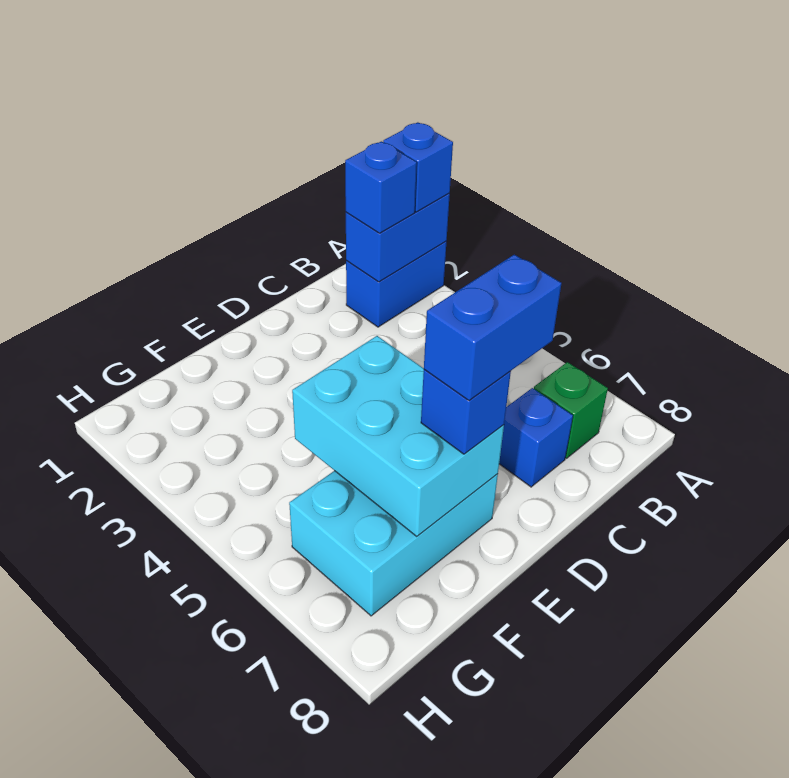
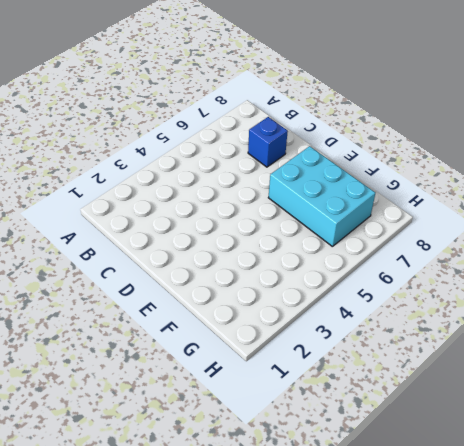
none -> blue brick A2:B2 level 1
none -> green brick B7 level 1

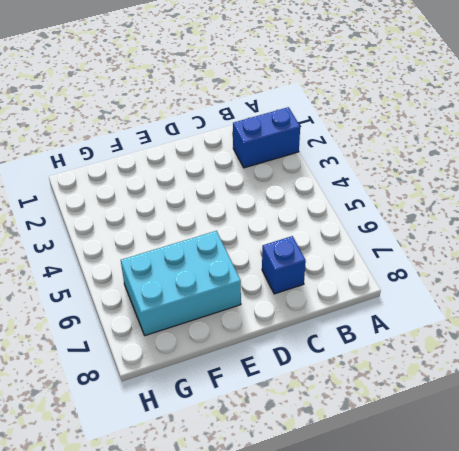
none -> green brick B7 level 1
none -> blue brick A2:B2 level 2

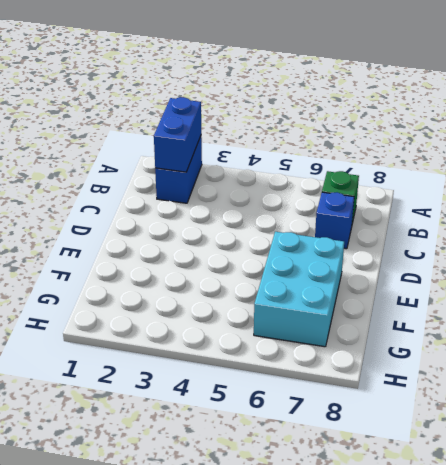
none -> cyan brick E5:F7 level 2
none -> blue brick A2 level 3

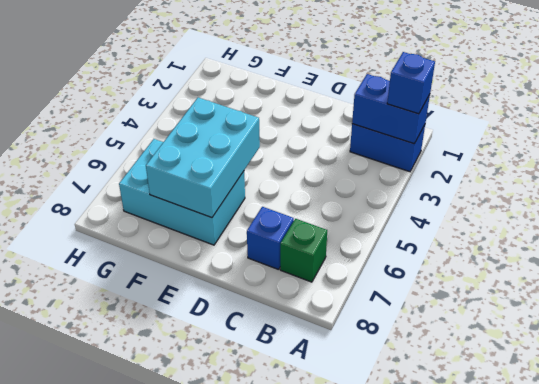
none -> blue brick B2 level 3
none -> blue brick E7 level 3

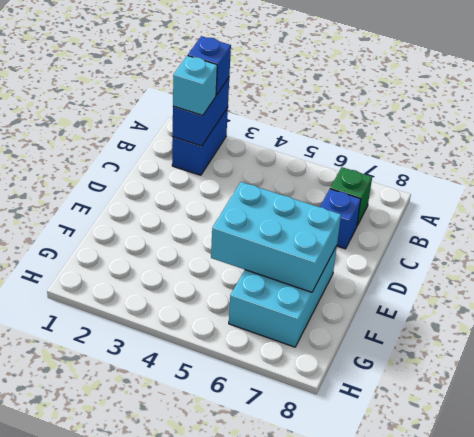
cyan brick B2 level 3 -> blue brick B2 level 3
none -> blue brick E7 level 3
none -> blue brick D7:E7 level 4

